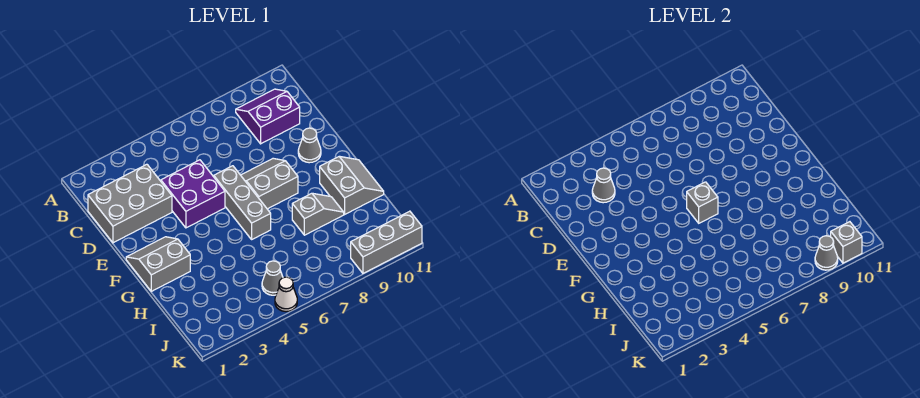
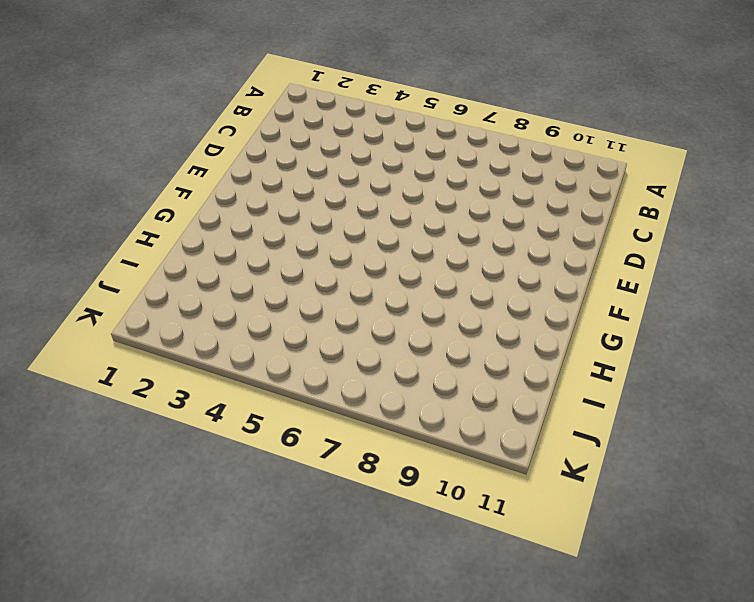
none -> purple slope B9:C10 level 1 top C
none -> grey brick C1:D3 level 1
none -> purple brick D4:E5 level 1

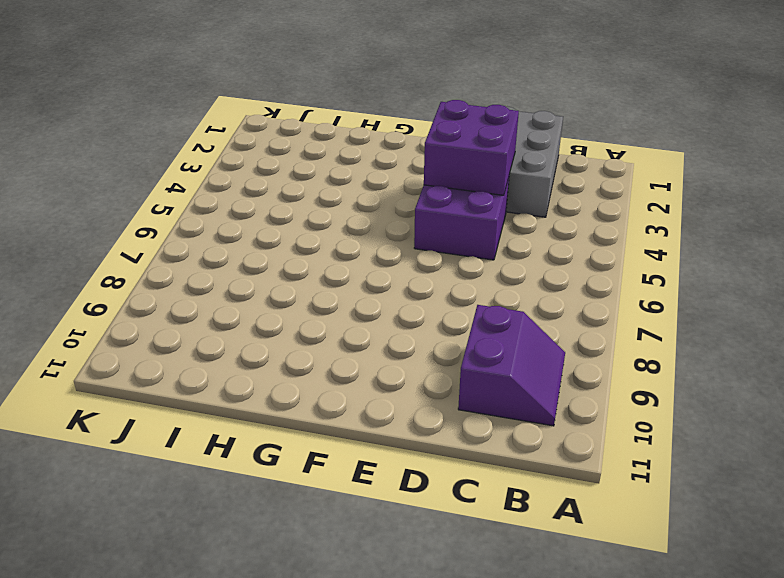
purple brick D3:E4 level 2 -> none
none -> grey brick E6:G6 level 1
none -> grey slope E7:F8 level 1 top F
none -> grey cone E10 level 1

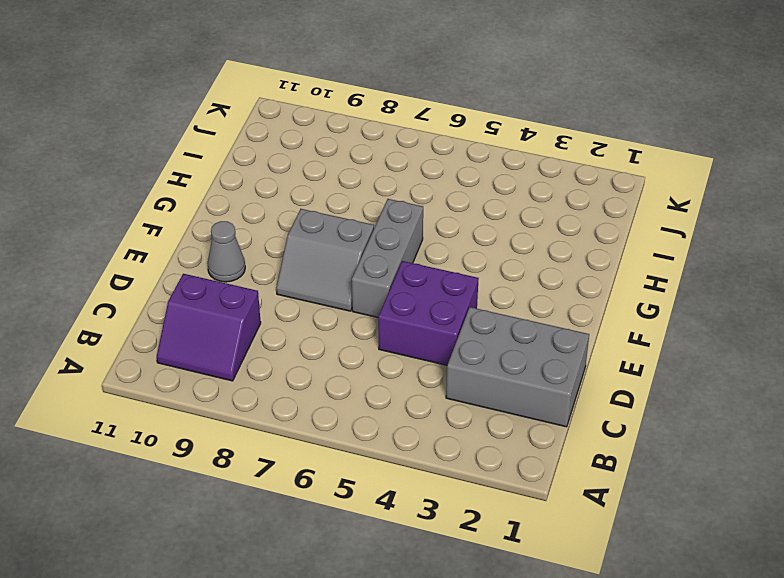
none -> grey slope F1:G2 level 1 top G
none -> grey slope G10:H11 level 1 top 10
none -> grey slope H8:H9 level 1 top 8

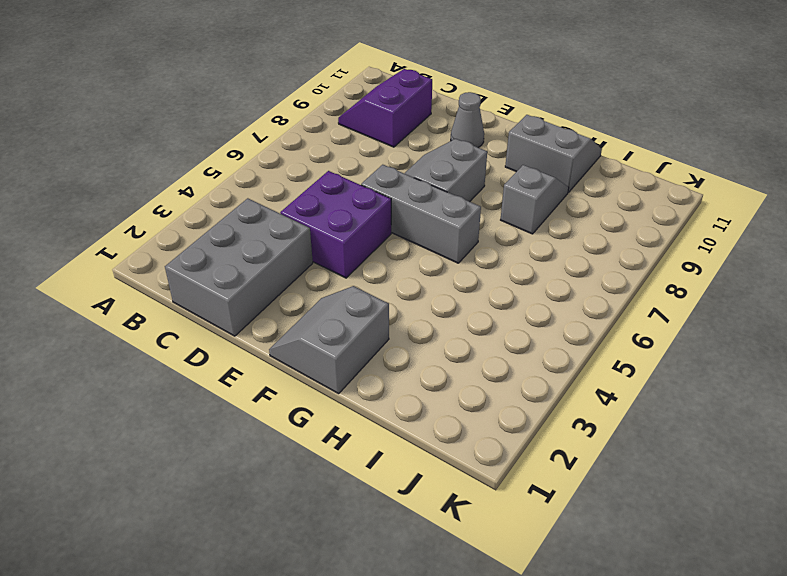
none -> grey cone J5 level 1
none -> white cone K5 level 1
none -> grey brick K9:K11 level 1

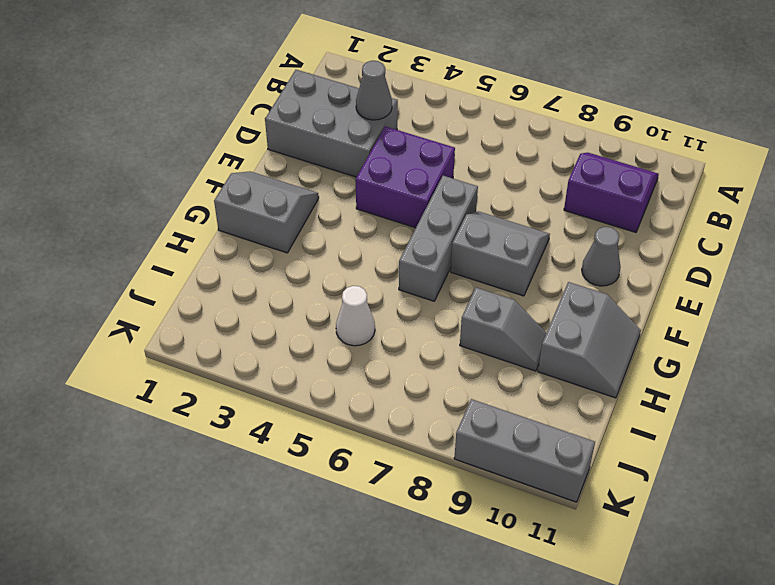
white cone I5 level 1 -> white cone K5 level 1
none -> grey cone J5 level 1
none -> grey brick F6 level 2
none -> grey cone K9 level 2

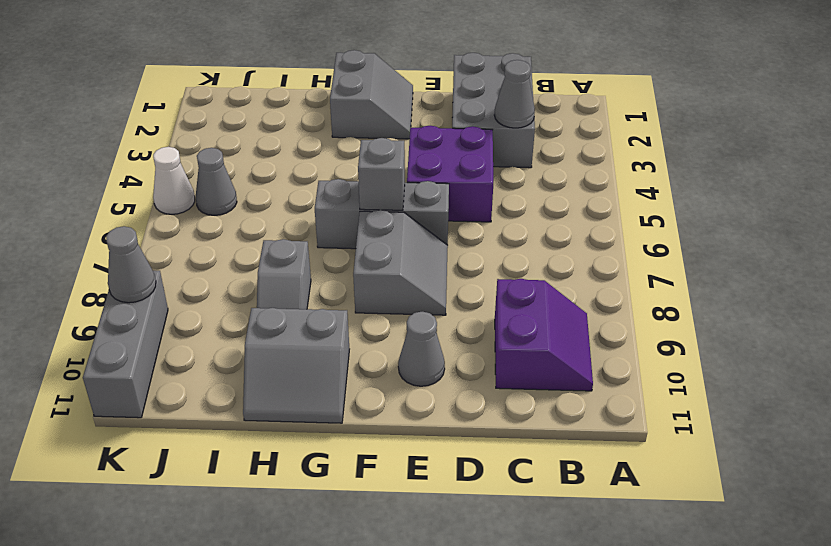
none -> grey brick K10 level 2

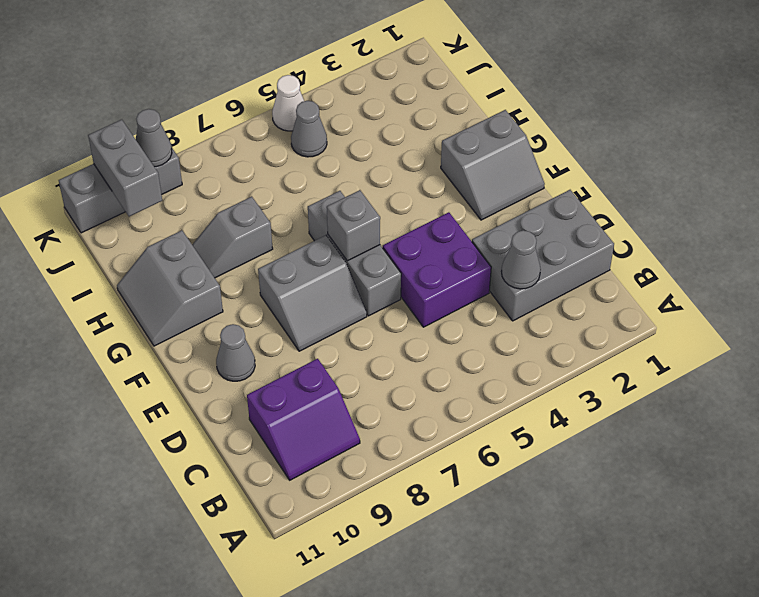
grey brick J10:K10 level 2 -> grey brick K10 level 2

